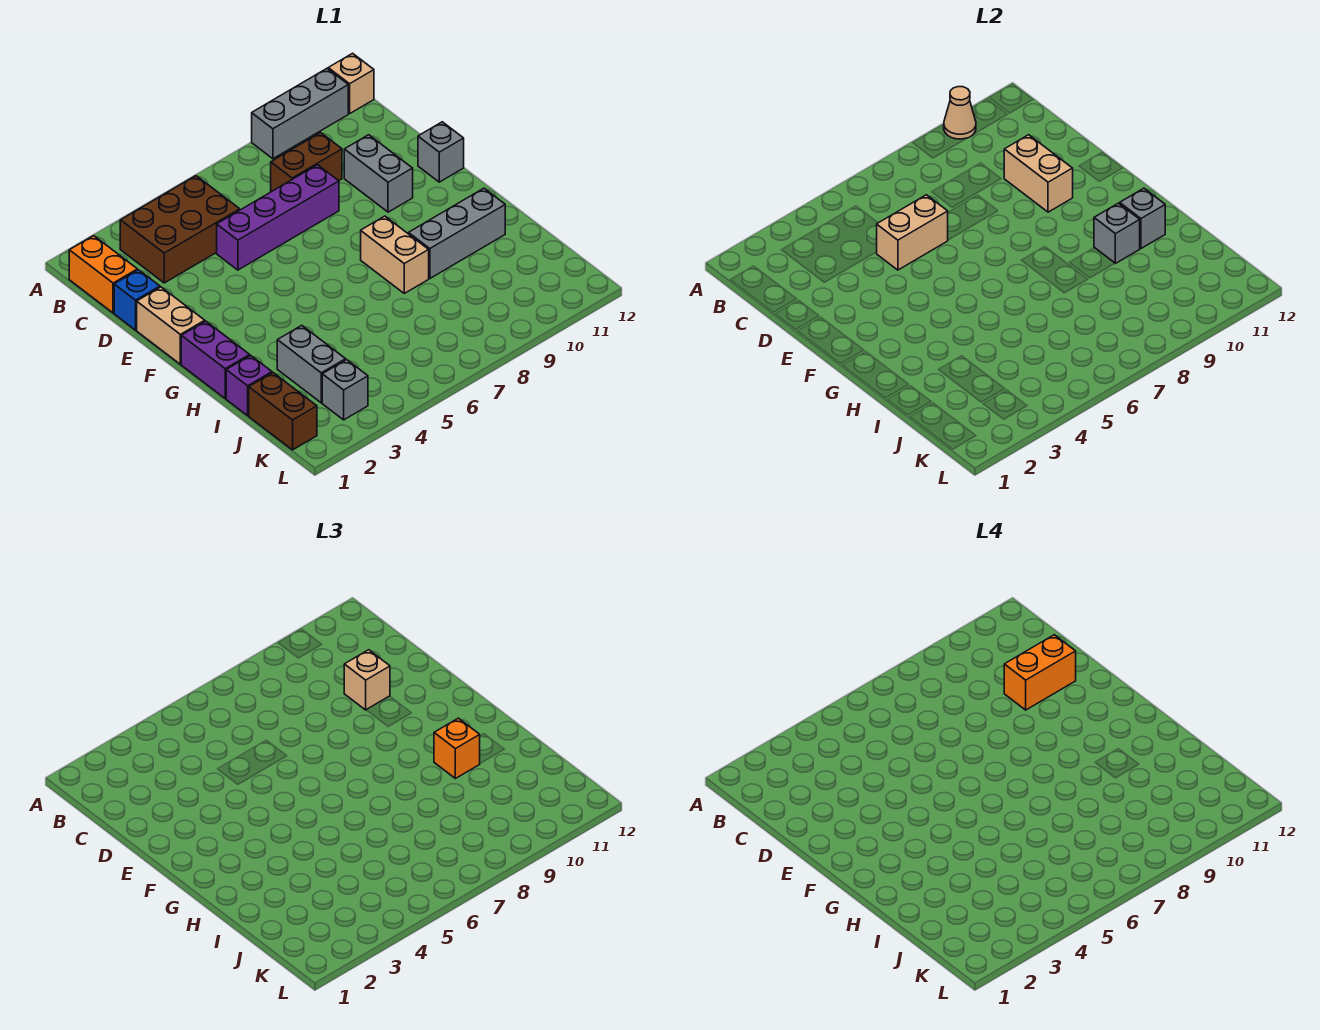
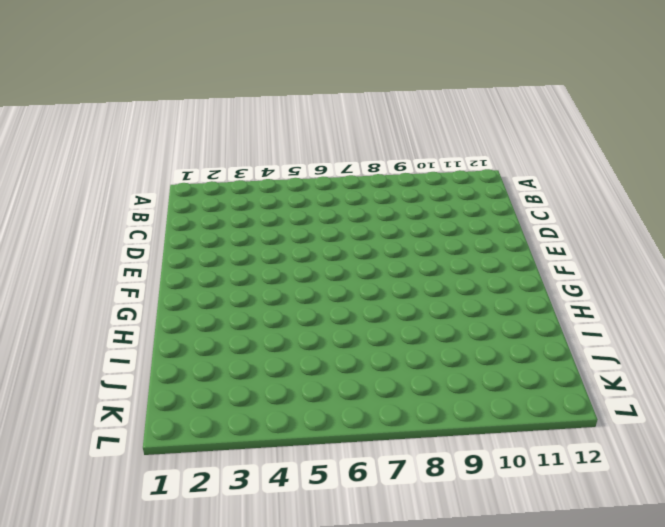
none -> grey brick A9:A11 level 1
none -> tan brick A12 level 1
none -> orange brick B1:C1 level 1

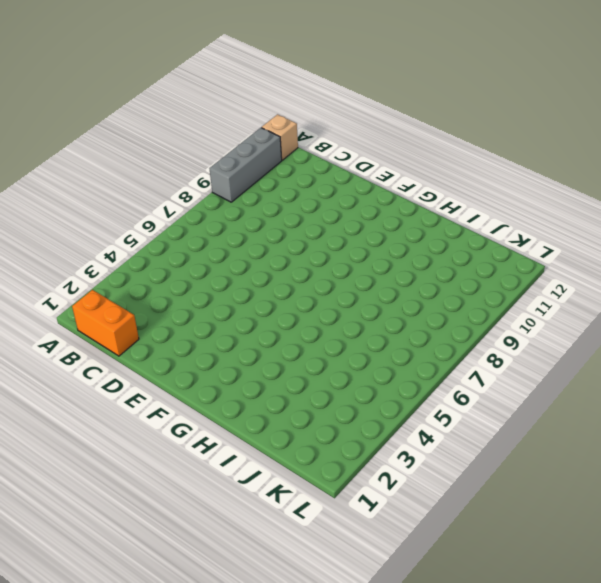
none -> brown brick B3:C5 level 1
none -> brown brick C8:C9 level 1
none -> blue brick D1 level 1

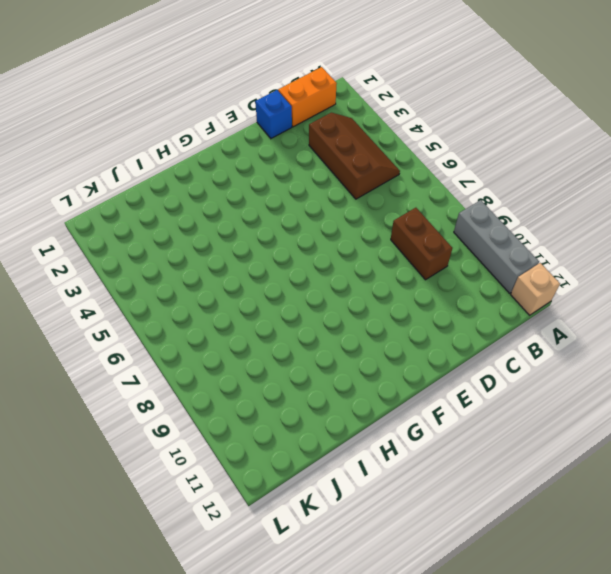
brown slope B3:C5 level 1 top C -> brown brick B3:C5 level 1
none -> purple brick D5:D8 level 1
none -> grey brick D10:E10 level 1
none -> tan brick E1:F1 level 1

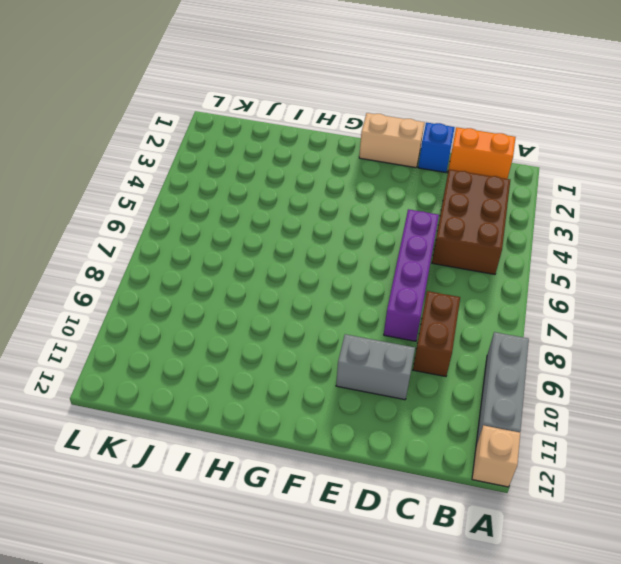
none -> grey brick E12 level 1
none -> purple brick G1:H1 level 1
none -> tan brick G8:H8 level 1

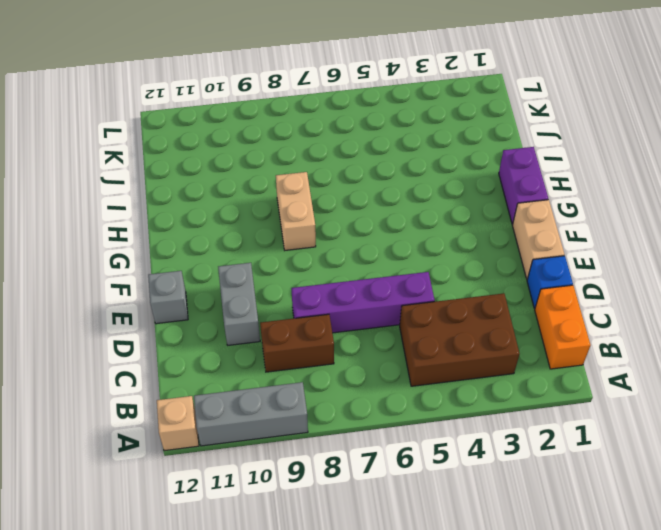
none -> grey brick H9:H11 level 1
none -> purple brick I1 level 1
none -> grey brick I3:J3 level 1

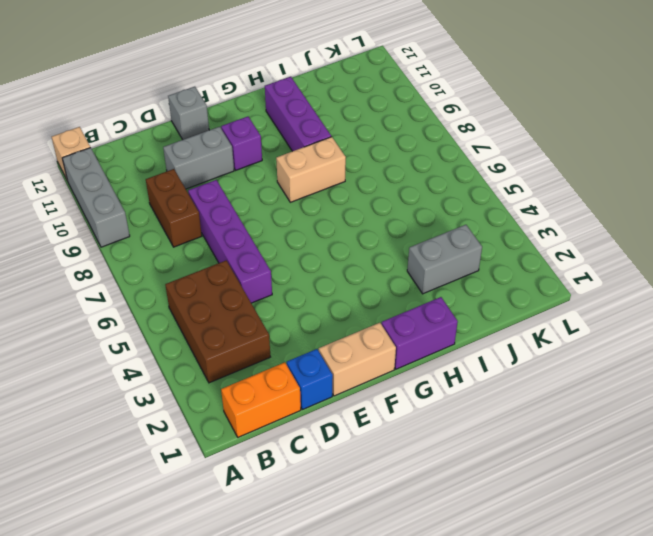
purple brick F10 level 1 -> purple brick I1 level 1
purple brick H9:H11 level 1 -> grey brick H9:H11 level 1
none -> brown brick J1:K1 level 1
none -> grey brick K3 level 1
none -> tan cone A10 level 2

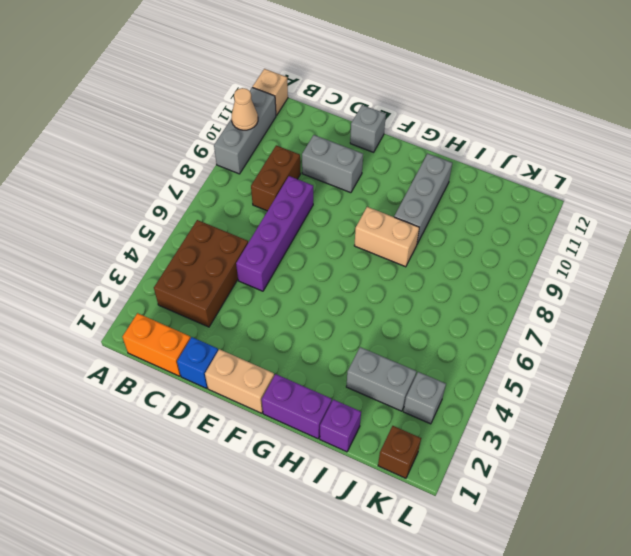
brown brick K1 level 1 -> brown brick J1:K1 level 1
none -> tan brick D5:D6 level 2
none -> tan brick D10:E10 level 2
none -> grey brick H10 level 2

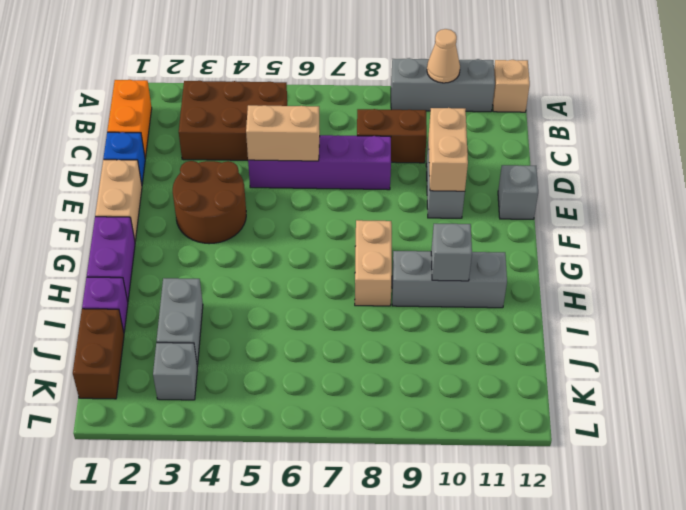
brown round brick E3:F4 level 1 -> none
none -> grey brick H11 level 2
none -> tan brick D10 level 3
none -> orange brick H10 level 3

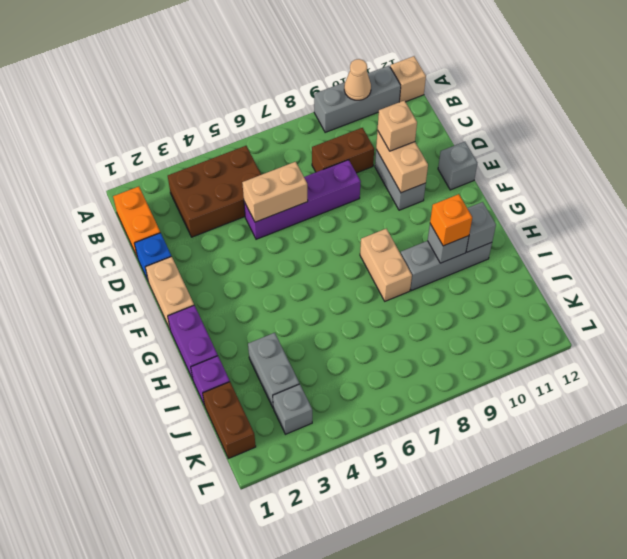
none -> orange brick D10:D11 level 4

